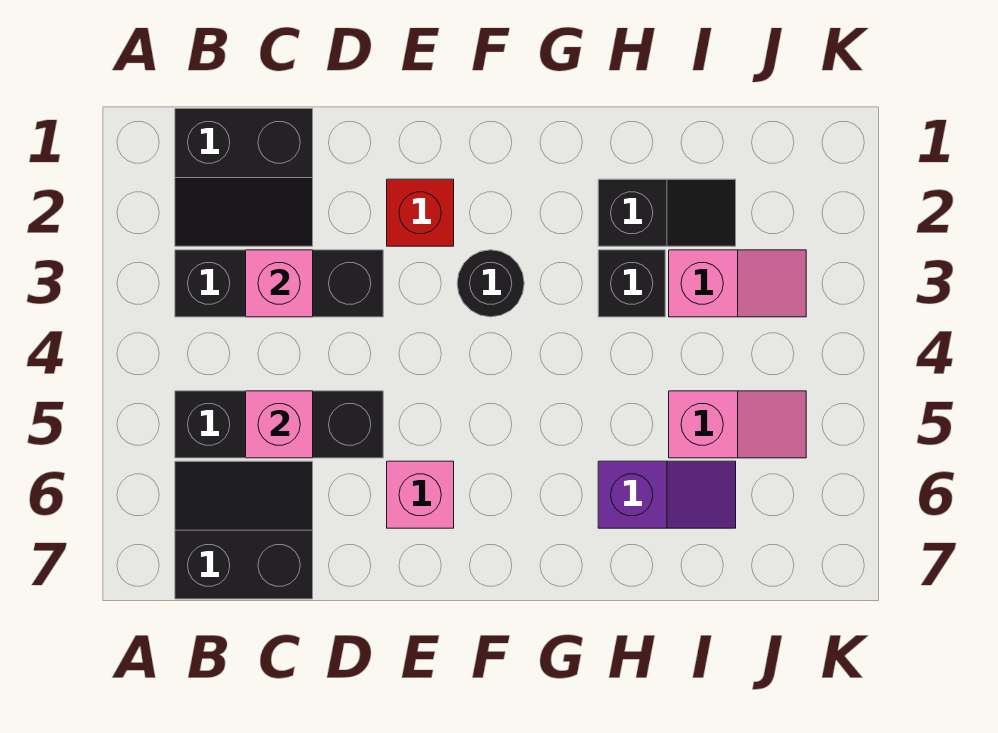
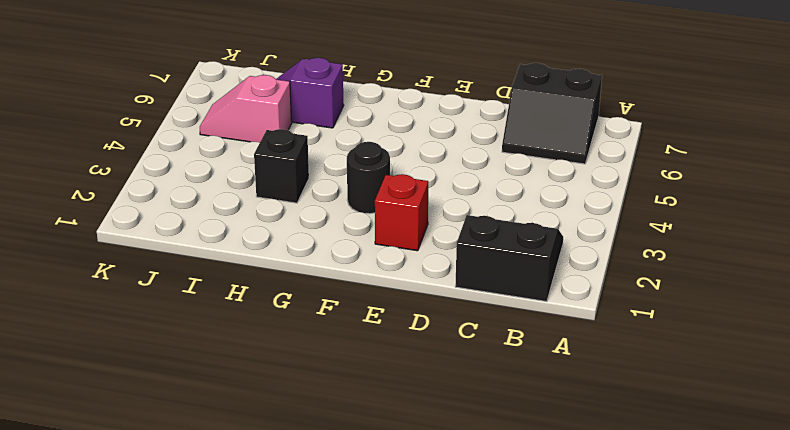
none -> black brick B3:D3 level 1
none -> black brick B5:D5 level 1
none -> pink brick E6 level 1

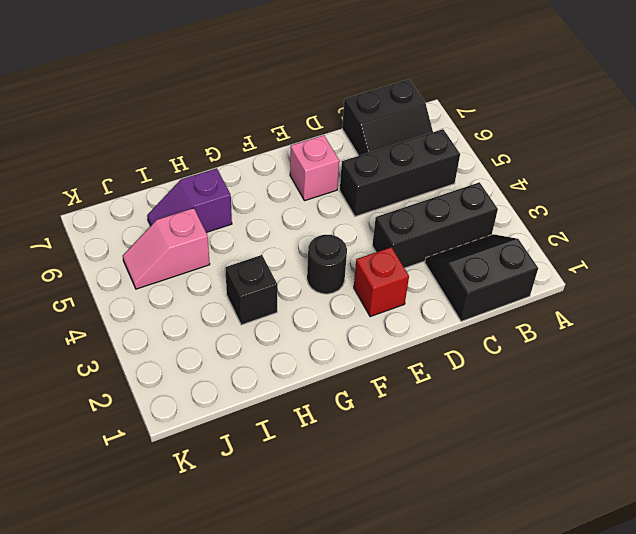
none -> black slope H2:I2 level 1 top H
none -> pink slope I3:J3 level 1 top I
none -> pink brick C3 level 2

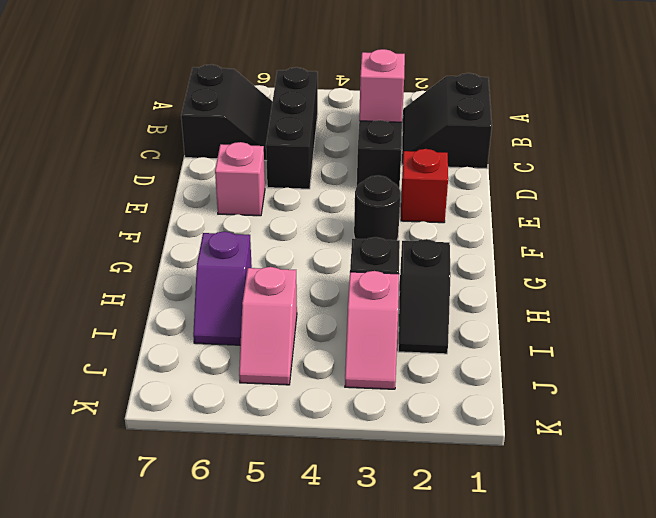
none -> pink brick C5 level 2

